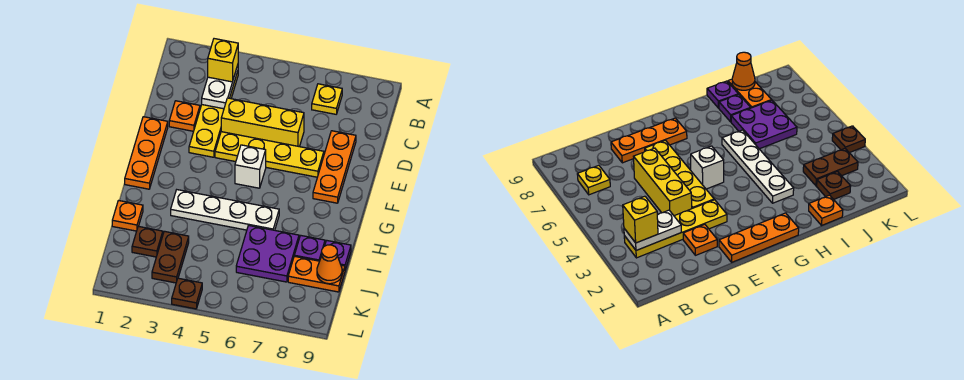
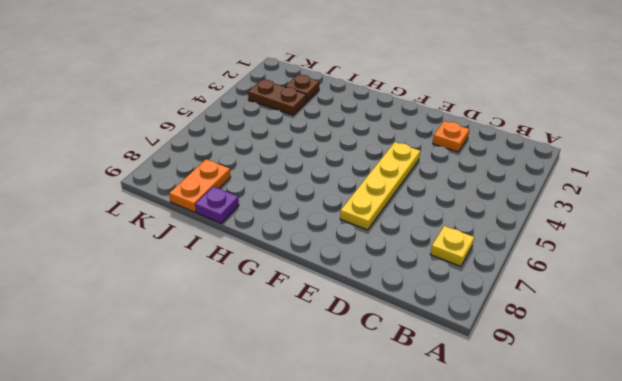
none -> yellow plate B3:E3 level 1
none -> yellow brick D4:D6 level 1
none -> orange plate D8:F8 level 1

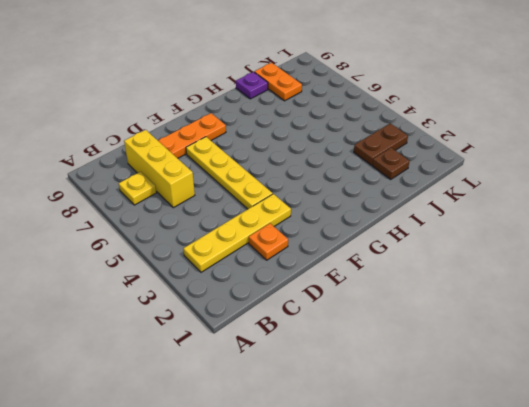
yellow brick C6:C8 level 1 -> yellow brick D4:D6 level 1
none -> orange plate E1:G1 level 1
none -> white brick F5 level 1
none -> white plate H3:H6 level 1

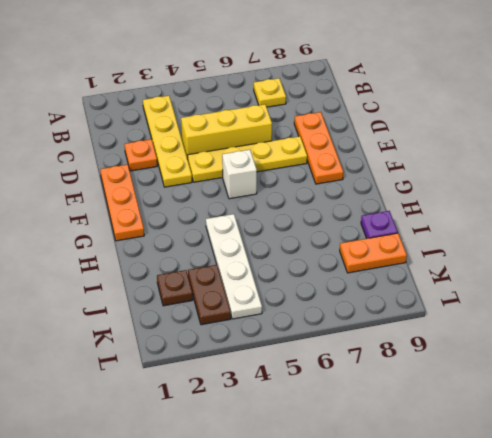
white plate H4:K4 level 1 -> white plate H3:H6 level 1
none -> orange plate I1 level 1
none -> purple plate I6:J7 level 1
none -> purple plate I8 level 1

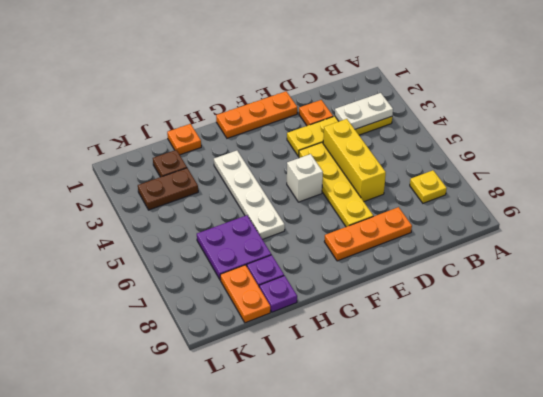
none -> brown plate L4 level 1
none -> orange cone J9 level 2
none -> yellow brick B3 level 3

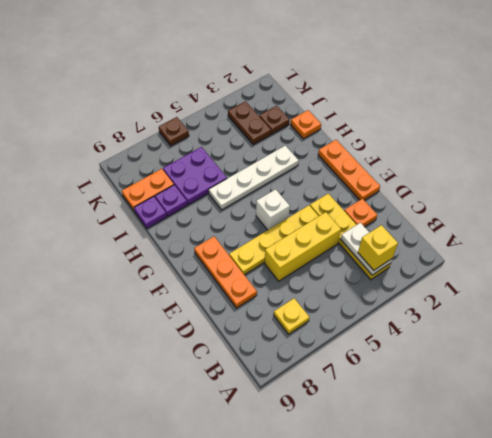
brown plate L6 level 1 -> brown plate L4 level 1
none -> orange cone J9 level 2

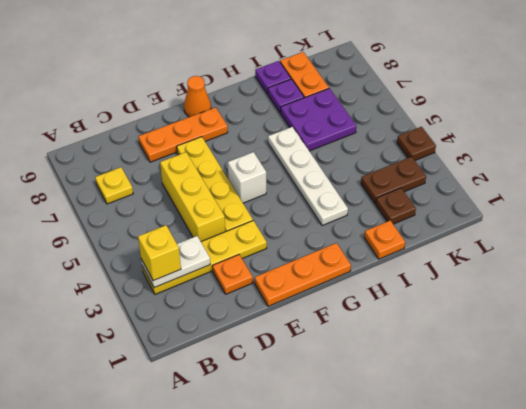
orange cone F9 level 1 -> orange cone J9 level 2

